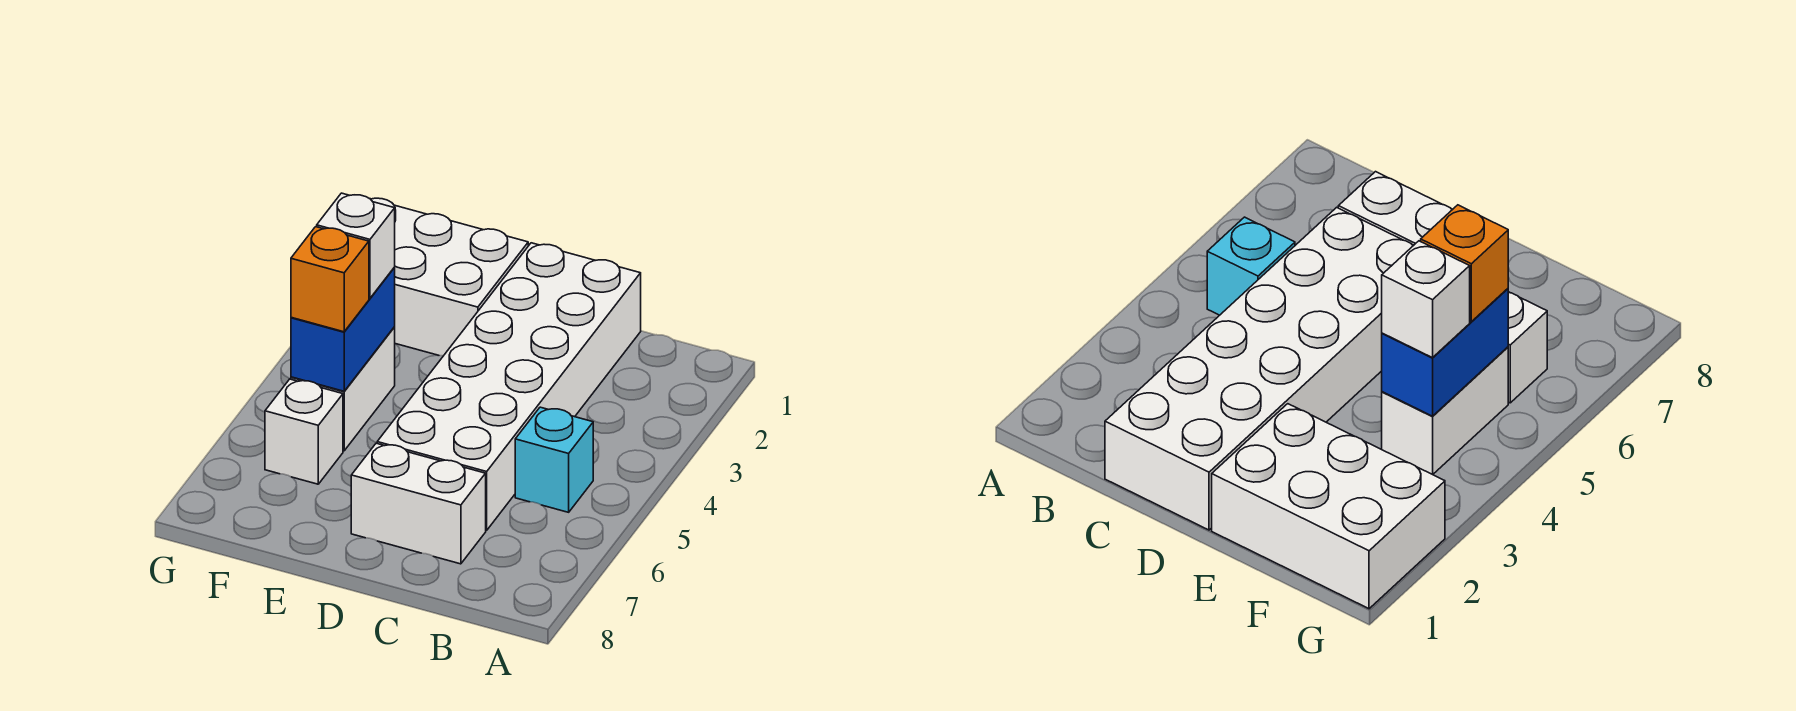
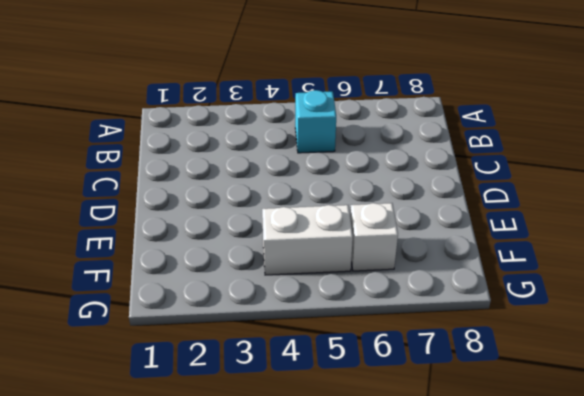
none -> white brick C1:D6 level 1
none -> white brick C7:D7 level 1

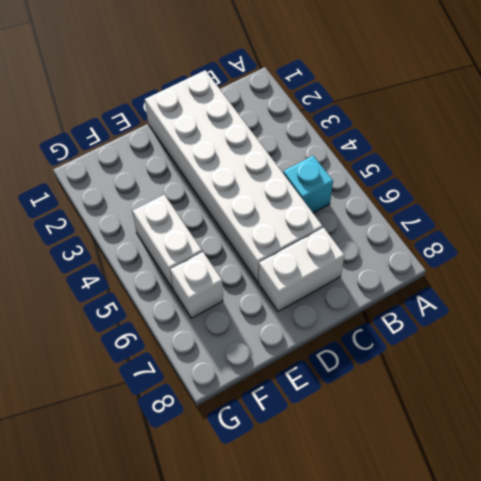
none -> white brick E1:G2 level 1
none -> blue brick F4:F5 level 2

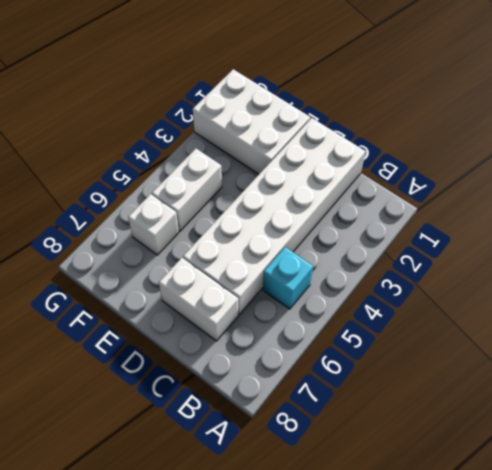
none -> blue brick F4:F5 level 2
none -> white brick F4 level 3

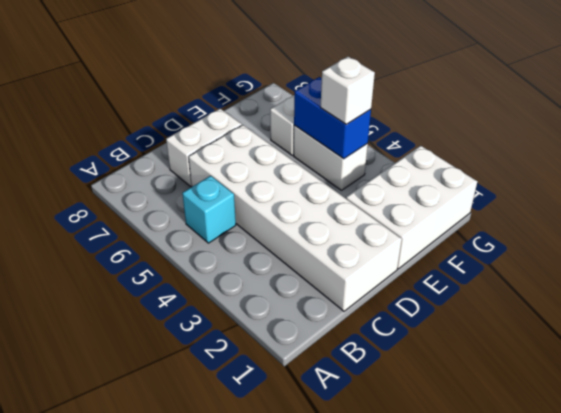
none -> orange brick F5 level 3

